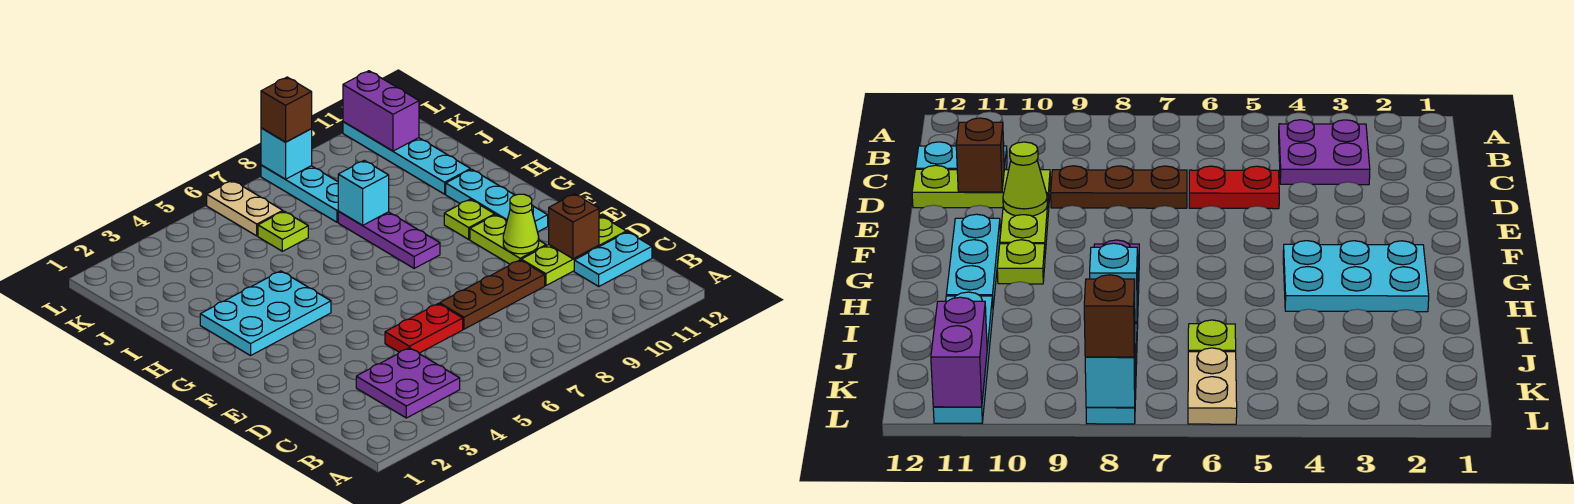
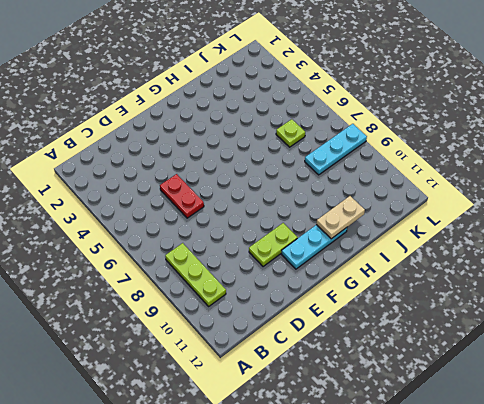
lime plate B8:B10 level 1 -> lime plate D10:D12 level 1
tan plate H11:I11 level 2 -> tan plate K6:L6 level 1
none -> purple plate B3:C4 level 1
none -> cyan plate C11:C12 level 1
none -> brown plate D7:D9 level 1

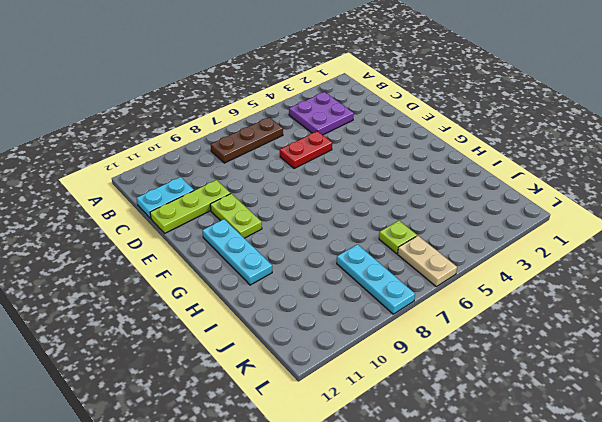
brown plate B6:B8 level 1 -> brown plate D7:D9 level 1
none -> cyan plate G2:H4 level 1
none -> purple plate G8:I8 level 1
none -> lime plate G10 level 1

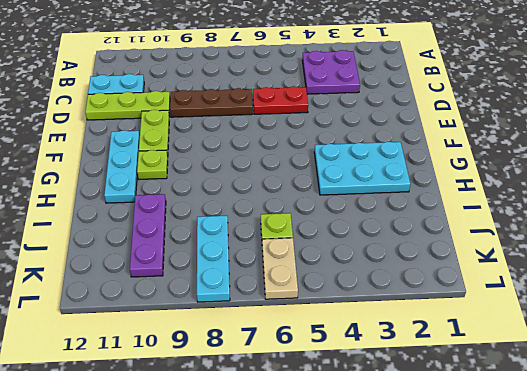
purple plate I10:K10 level 1 -> purple plate G8:I8 level 1
none -> cyan plate I11:L11 level 1
none -> brown brick D11 level 2
none -> lime cone E10 level 2

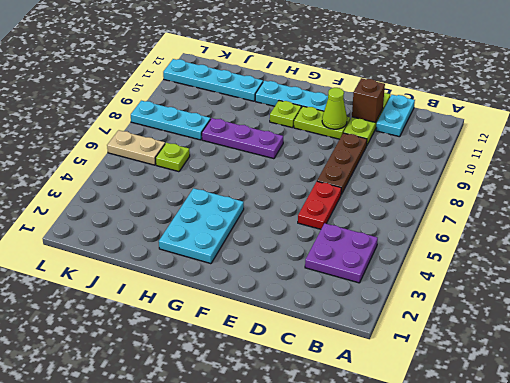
none -> cyan brick I8 level 2
none -> purple brick K11:L11 level 2
none -> cyan brick L8 level 2

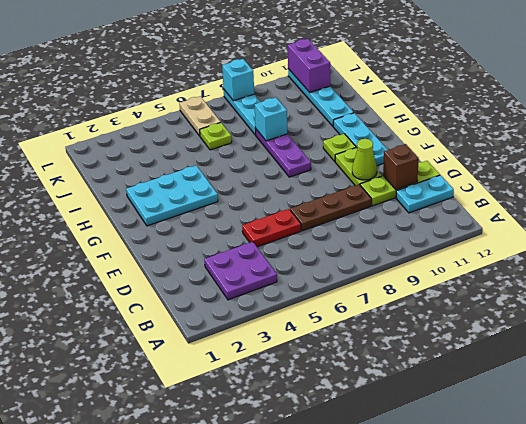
none -> brown brick L8 level 3

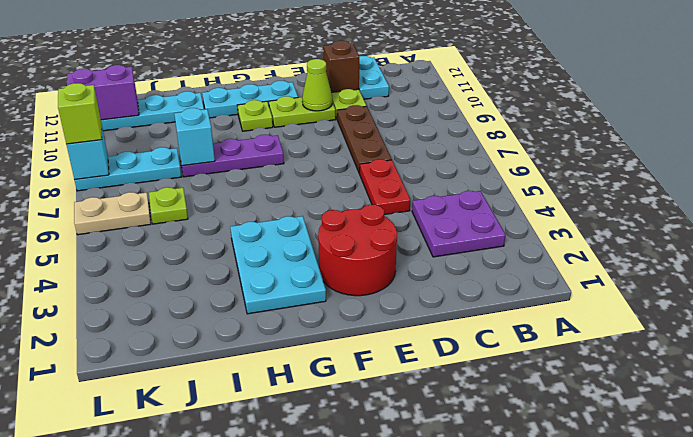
red round brick E2:F3 level 1 -> none
lime brick L8 level 3 -> brown brick L8 level 3

